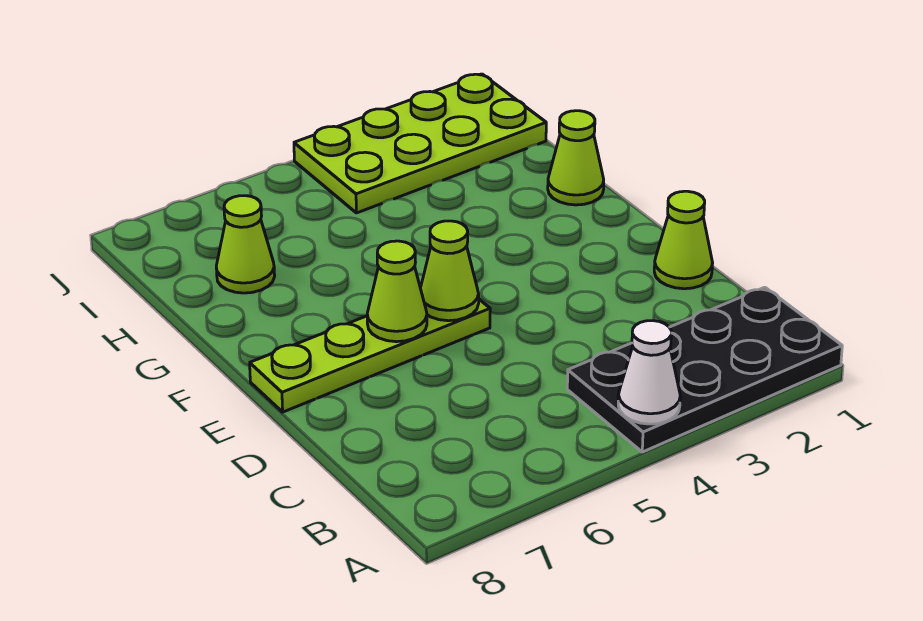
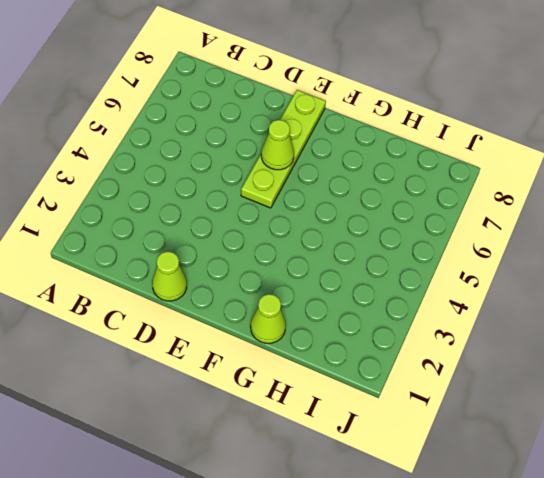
none -> black plate A1:B4 level 1
none -> lime cone H7 level 1

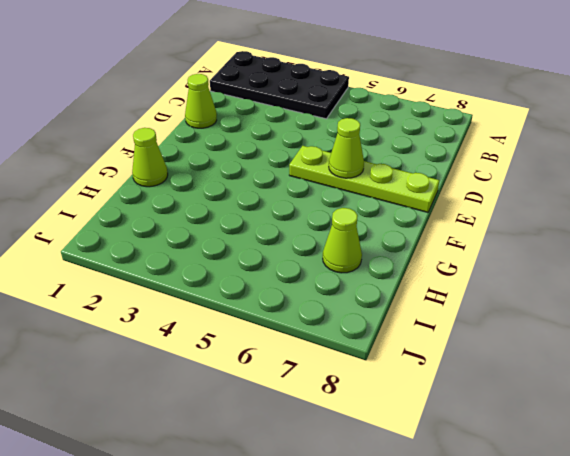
none -> lime plate I1:J4 level 1
none -> white cone A4 level 2

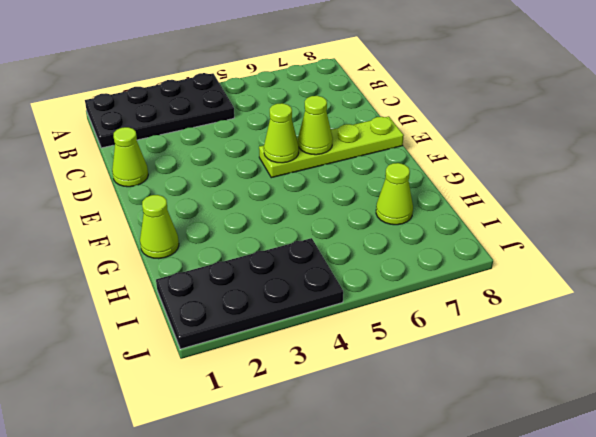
black plate I1:J4 level 1 -> lime plate I1:J4 level 1
none -> white cone A4 level 2

